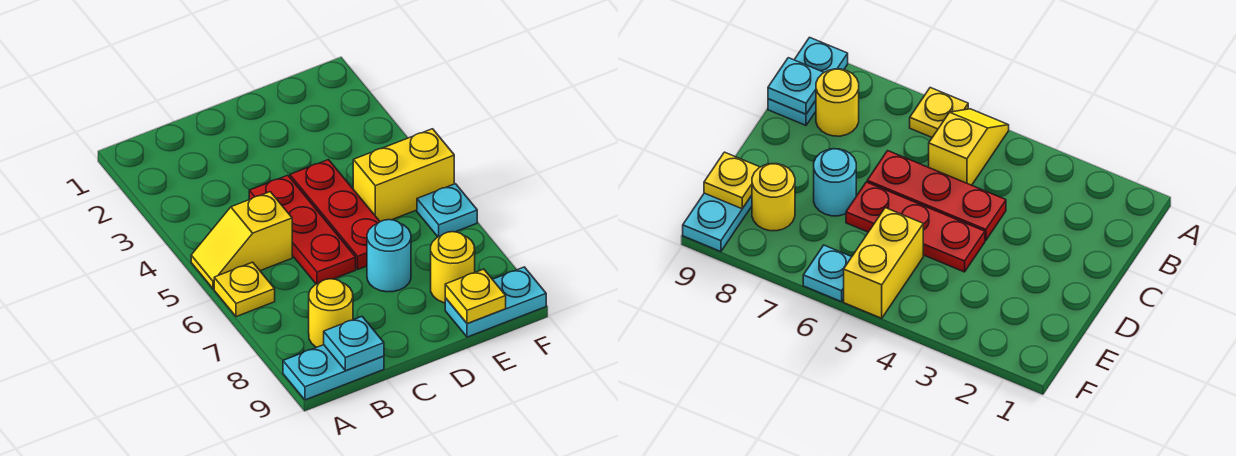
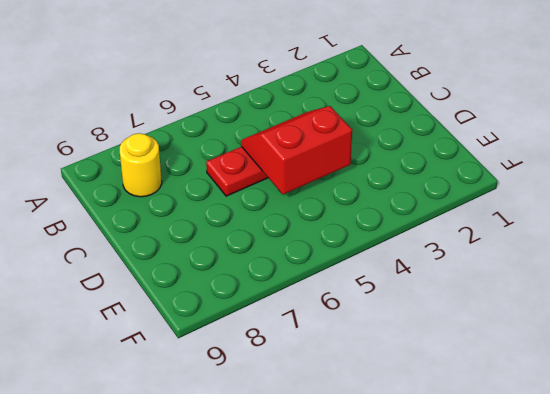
red slope C4:D5 level 2 top D -> none
none -> yellow slope A5:B5 level 1 top B
none -> yellow plate A6 level 1
none -> cyan plate A9:B9 level 1

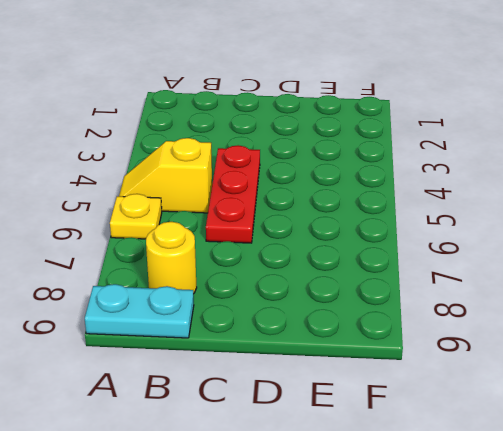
none -> red plate D4:D6 level 1
none -> cyan round brick D7 level 1
none -> yellow brick E5:F5 level 1

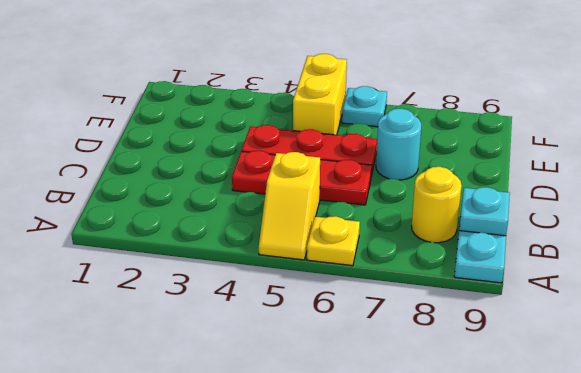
none -> yellow round brick E8 level 1
none -> cyan plate E9:F9 level 1
none -> yellow plate E9 level 2

